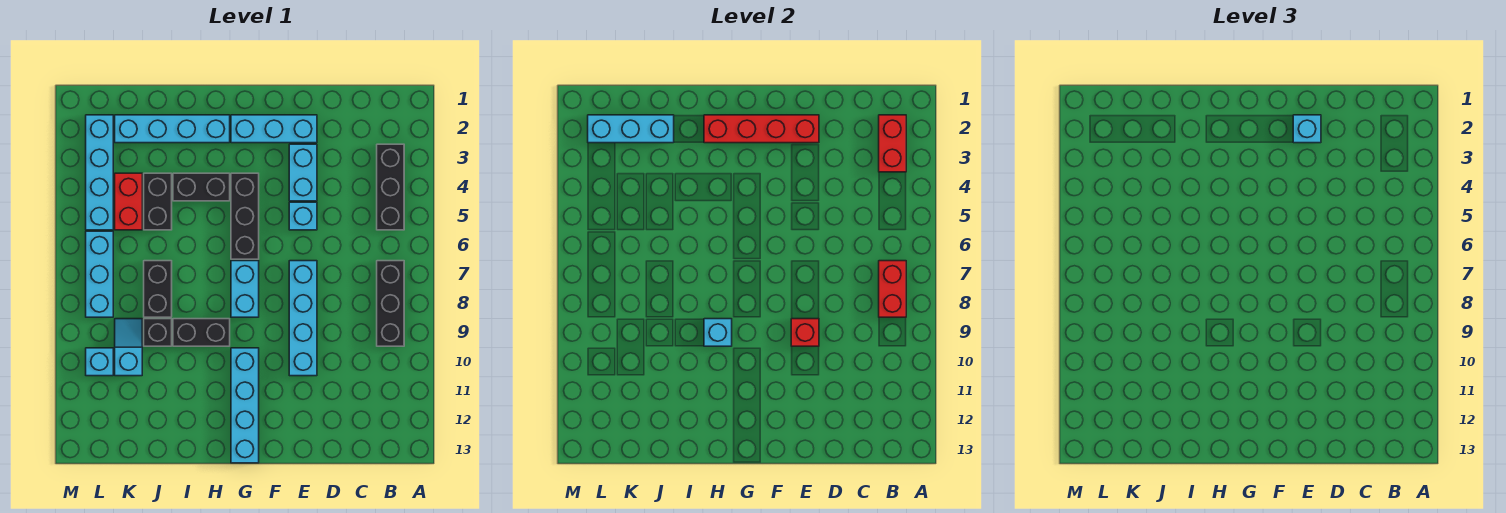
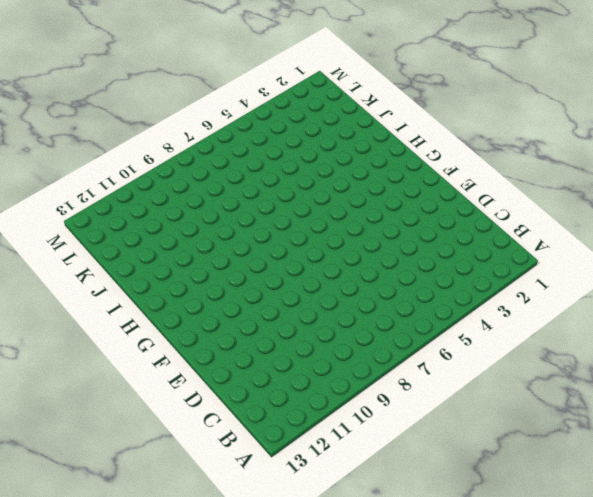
none -> black brick B3:B5 level 1
none -> black brick B7:B9 level 1
none -> cyan brick E2:G2 level 1

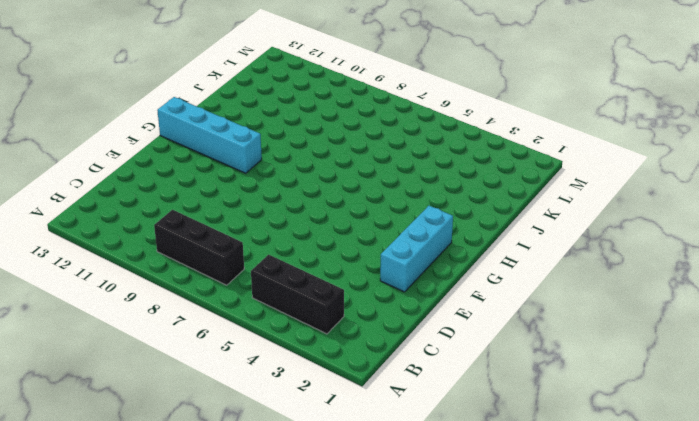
none -> cyan brick E3:E4 level 1
none -> cyan brick E5 level 1
none -> cyan brick E7:E10 level 1

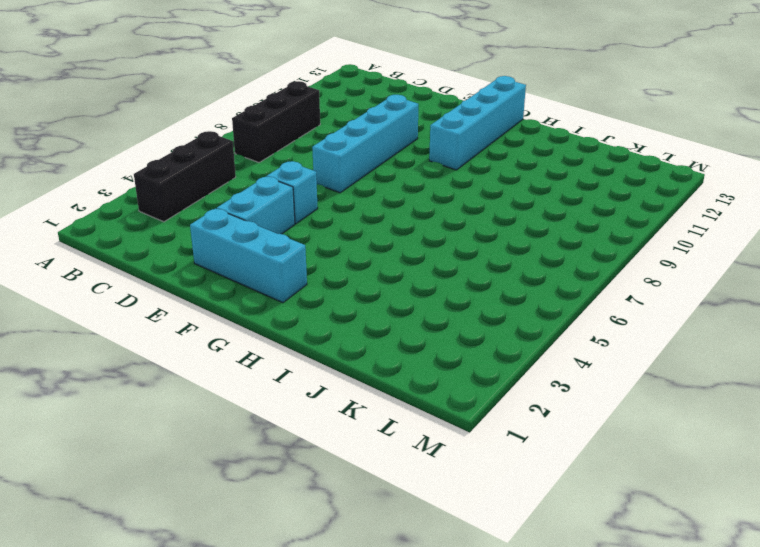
none -> black brick G4:G6 level 1
none -> cyan brick G7:G8 level 1
none -> cyan brick H2:K2 level 1

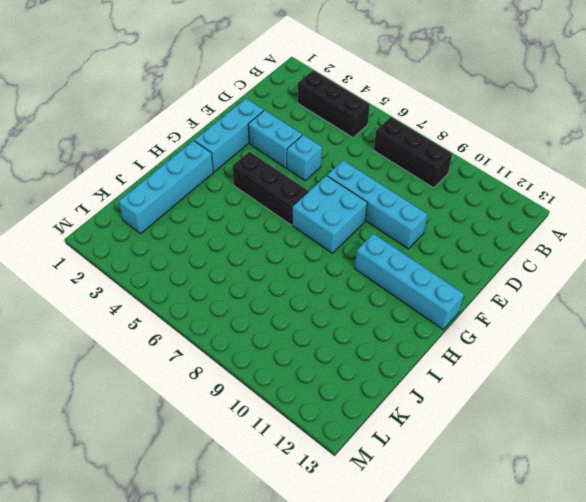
cyan brick F7:G8 level 1 -> cyan brick G7:G8 level 1
none -> black brick H4:I4 level 1
none -> black brick H9:I9 level 1
none -> black brick J4:J5 level 1

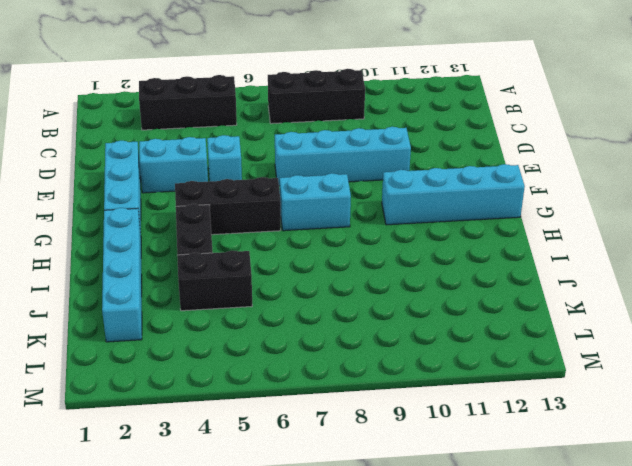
none -> black brick H9:I9 level 1
none -> black brick J7:J8 level 1
none -> black brick J9 level 1

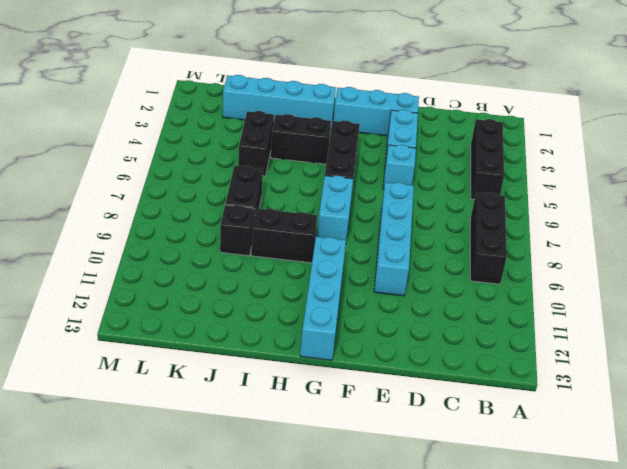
none -> red brick K4:K5 level 1
none -> cyan slope K9:K10 level 1 top 10
none -> cyan brick L2:L5 level 1

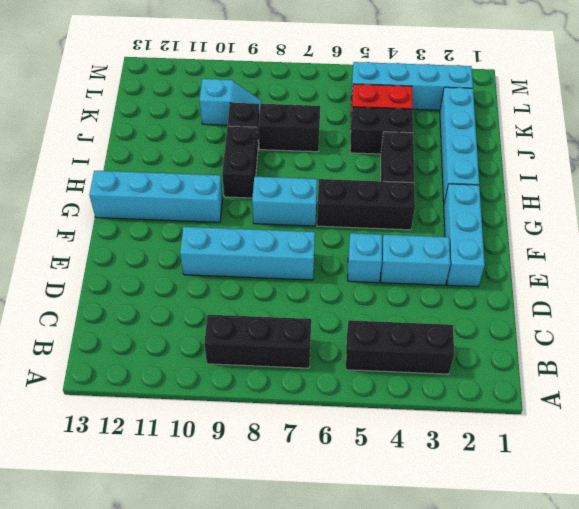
none -> cyan brick L6:L8 level 1
none -> cyan brick L10 level 1
none -> red brick B2:B3 level 2

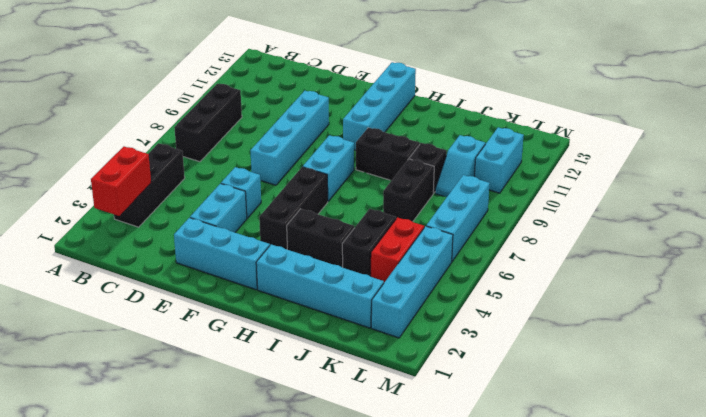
cyan brick L10:L11 level 1 -> cyan brick L10 level 1
none -> red brick B7:B8 level 2
none -> red brick E2:H2 level 2
none -> red brick E9 level 2

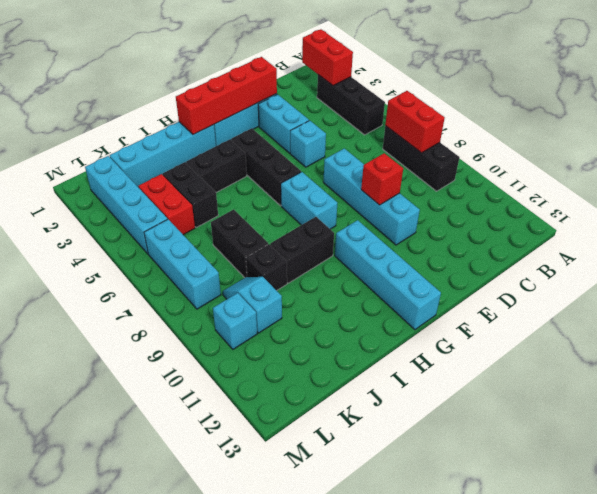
none -> cyan brick H9 level 2
none -> cyan brick J2:L2 level 2
none -> cyan brick E2 level 3

